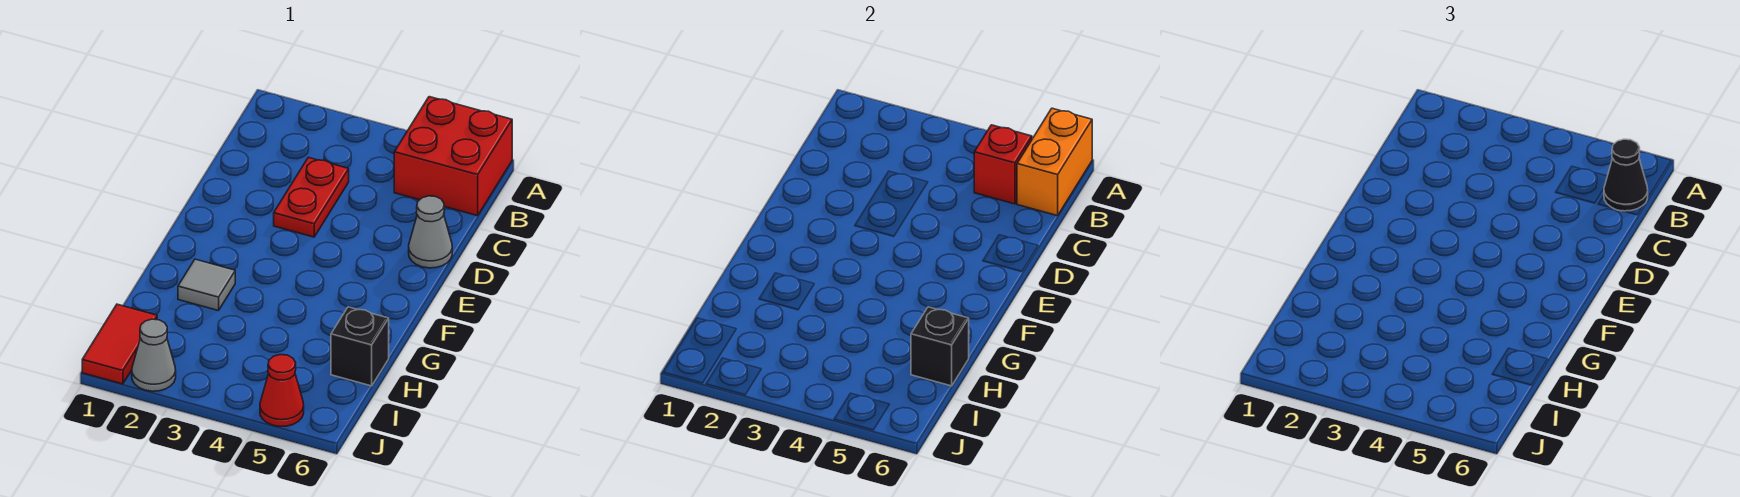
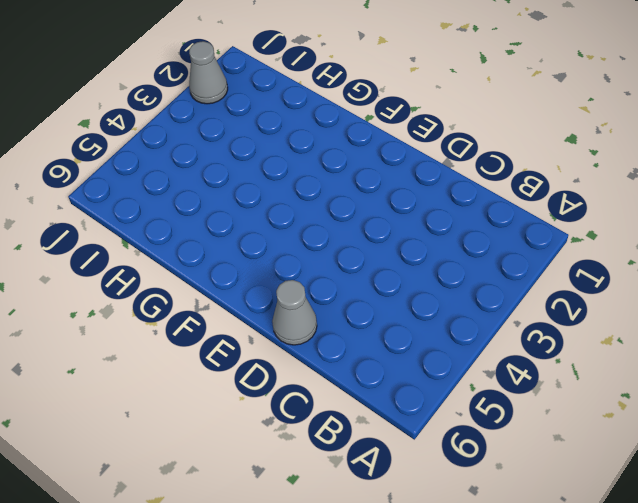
none -> red brick A5:B6 level 1
none -> red plate C3:D3 level 1
none -> grey tile G2 level 1

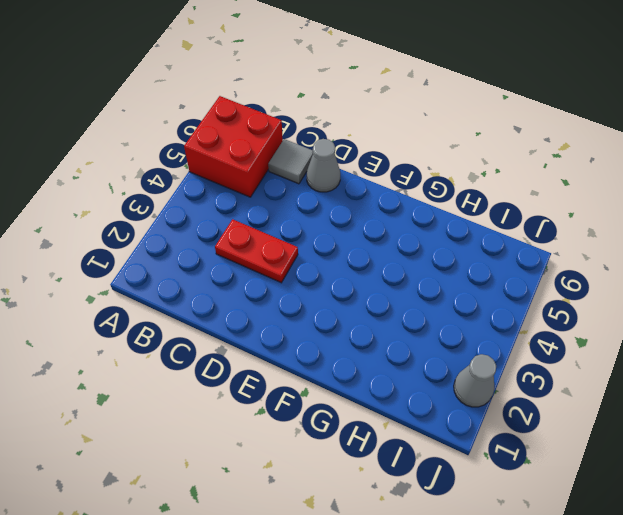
grey tile C6 level 1 -> grey tile G2 level 1
none -> black brick H6 level 1
none -> red tile I1:J1 level 1
none -> red cone J5 level 1

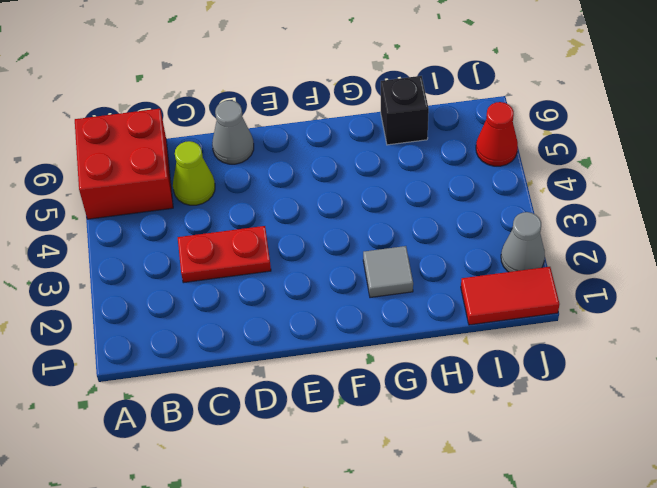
lime cone C5 level 1 -> none
none -> orange brick A6:B6 level 2
none -> red brick B5 level 2
none -> black brick H6 level 2

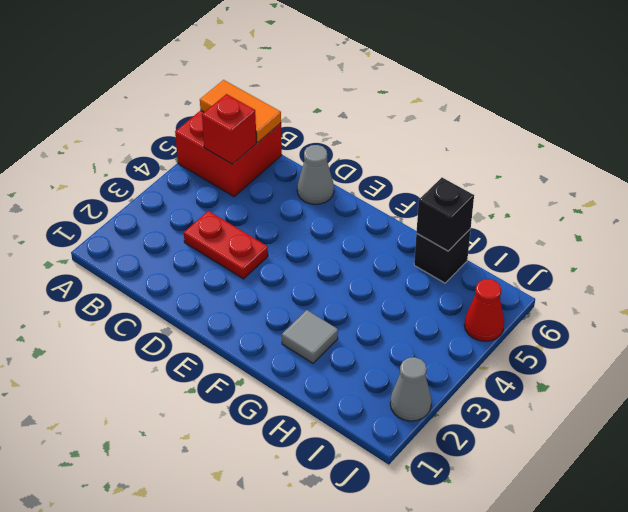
orange tile A6:B6 level 2 -> orange brick A6:B6 level 2
none -> red tile I1:J1 level 1
none -> black cone B6 level 3

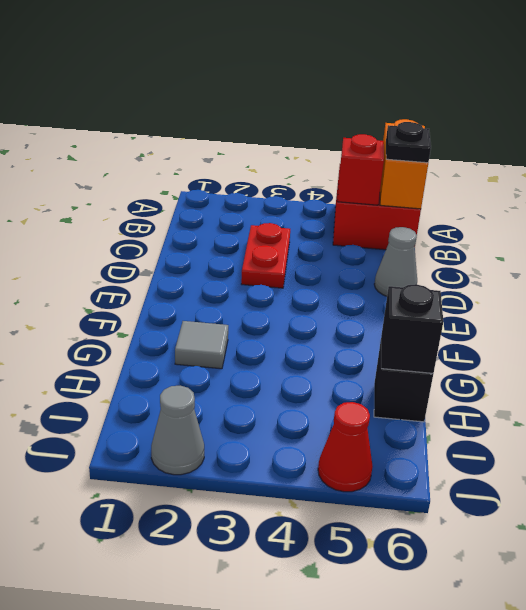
black plate B6 level 3 -> black cone B6 level 3
none -> red tile I1:J1 level 1

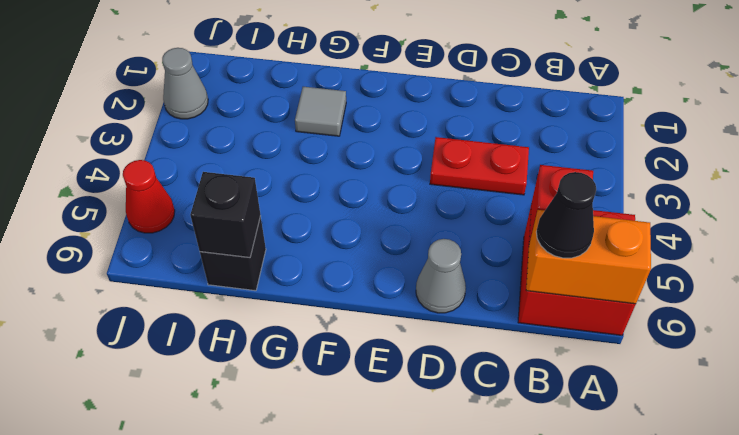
none -> red tile I1:J1 level 1

